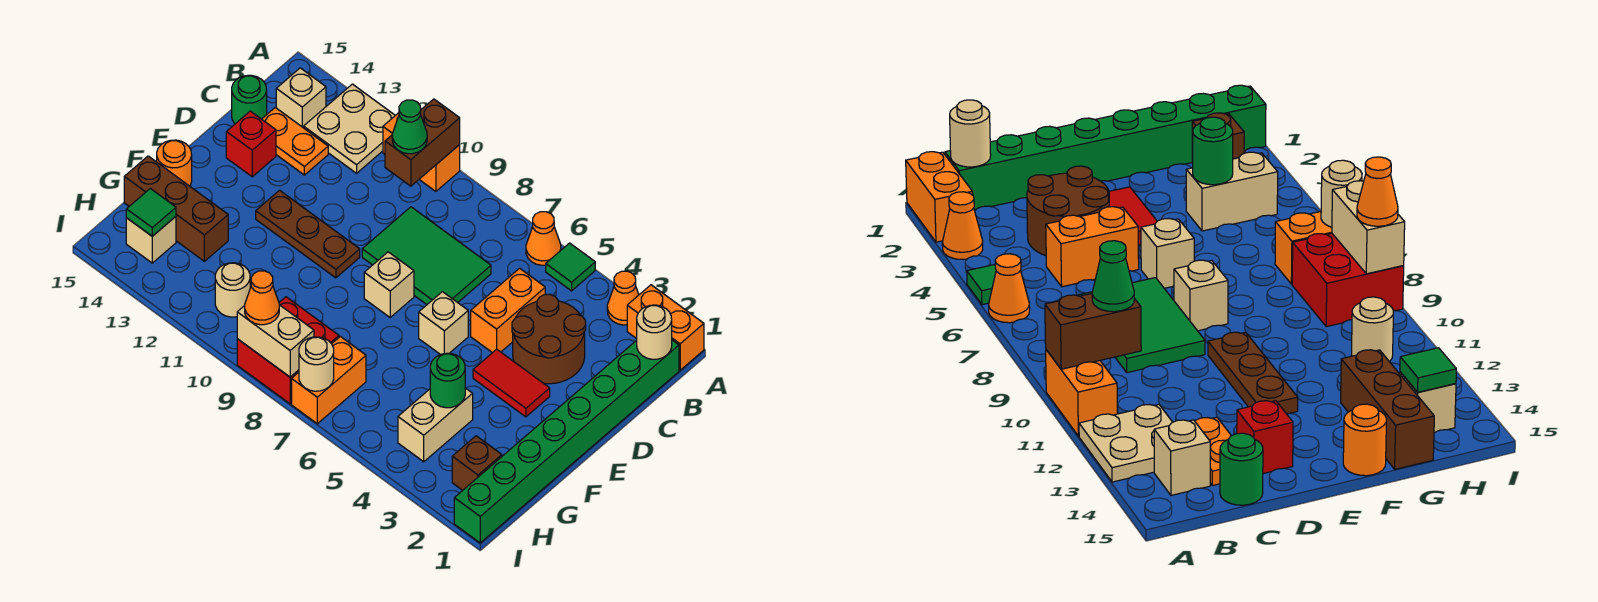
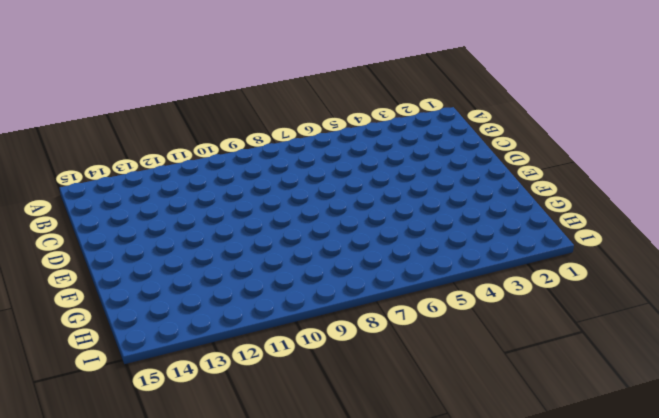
none -> orange brick A1:A2 level 1
none -> orange cone A3 level 1
none -> green tile A5 level 1
none -> orange cone A6 level 1

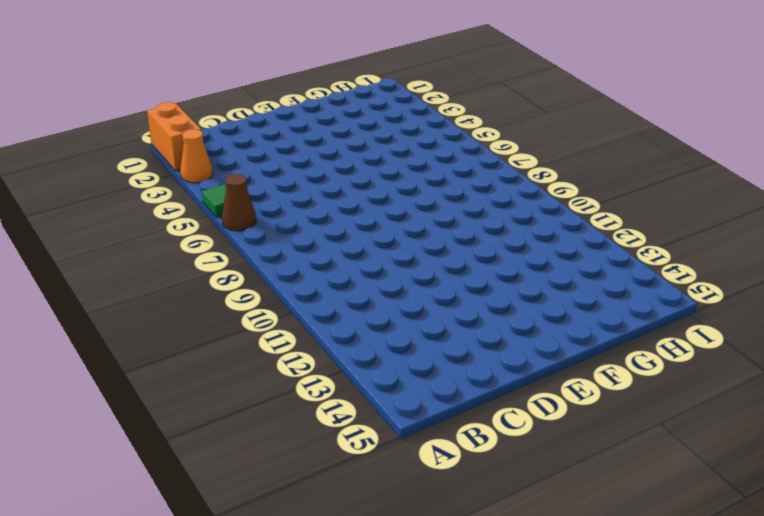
brown cone A6 level 1 -> orange cone A6 level 1
none -> orange brick A10:A11 level 1
none -> tan plate A12:B13 level 1
none -> green brick B1:I1 level 1
none -> tan brick B14 level 1

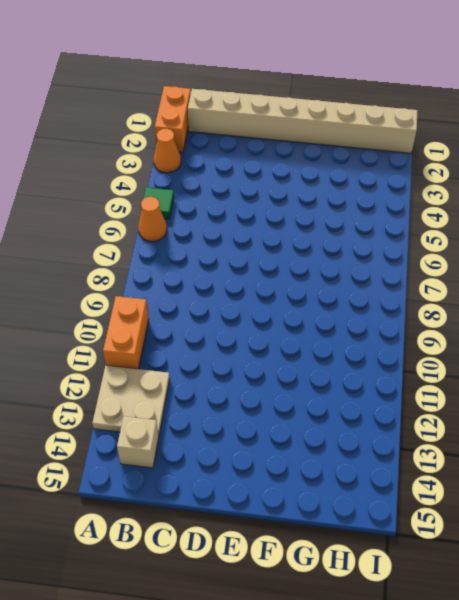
tan brick B1:I1 level 1 -> green brick B1:I1 level 1
none -> brown round brick C3:D4 level 1
none -> orange brick C5:D5 level 1
none -> green tile C7:D9 level 1
none -> orange plate C13:C14 level 1

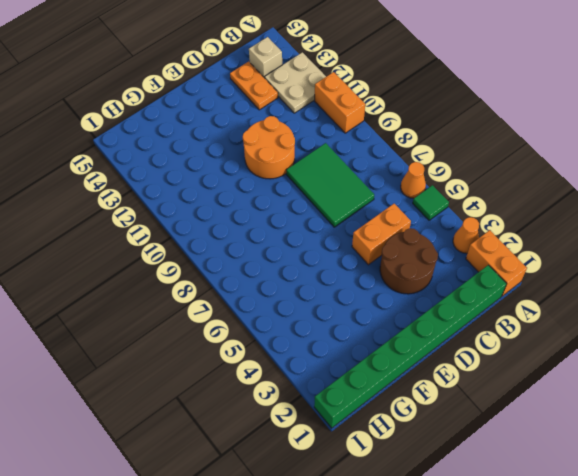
orange round brick D10:E11 level 1 -> brown plate E10:E12 level 1
none -> green round brick C15 level 1
none -> red brick D14 level 1
none -> red tile E3:E4 level 1
none -> tan brick E6 level 1

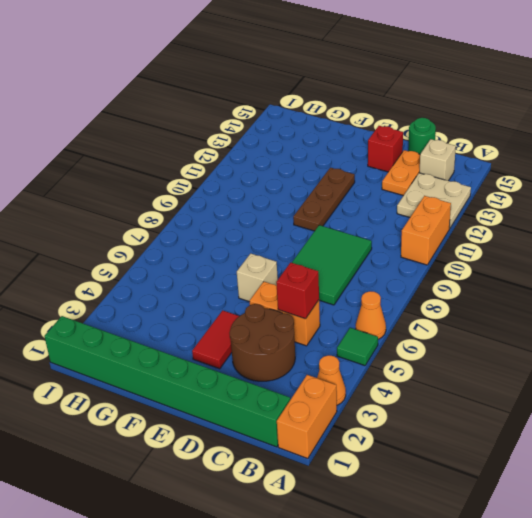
red brick C5 level 2 -> none
none -> tan brick E8 level 1
none -> orange round brick F15 level 1
none -> tan brick G4:H4 level 1
none -> brown brick G13:G15 level 1

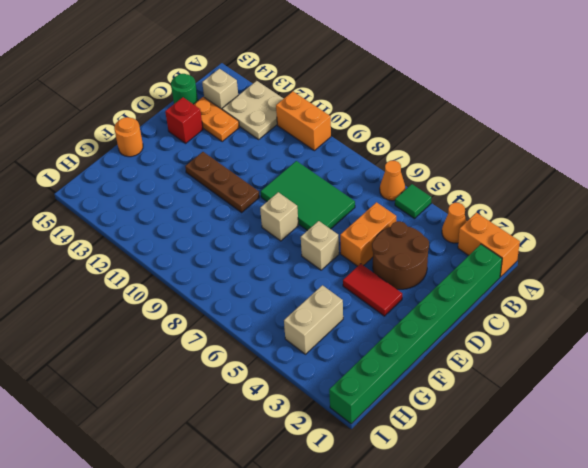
none -> brown brick G13:G15 level 1
none -> brown brick H2 level 1
none -> orange brick H7:I7 level 1
none -> red brick H8:I9 level 1

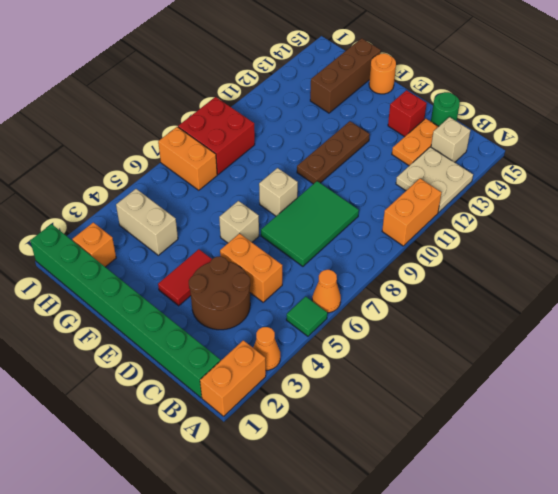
orange brick H2 level 1 -> brown brick H2 level 1
none -> tan round brick H11 level 1
none -> tan brick H14 level 1
none -> brown brick A10:B10 level 2
none -> tan round brick B1 level 2

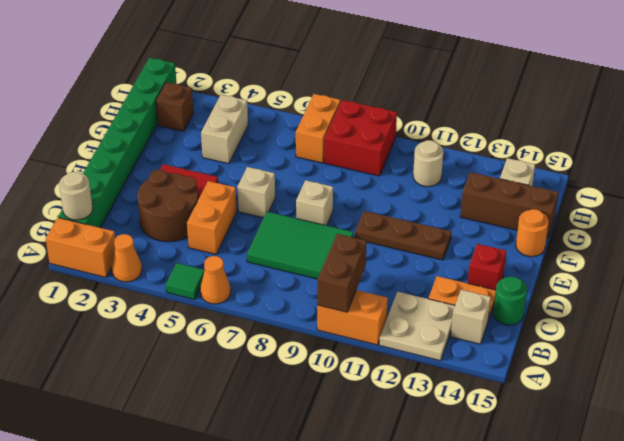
none -> green round brick G4 level 2
none -> green tile H14 level 2
none -> tan round brick I7 level 2
none -> tan brick I8:I9 level 2

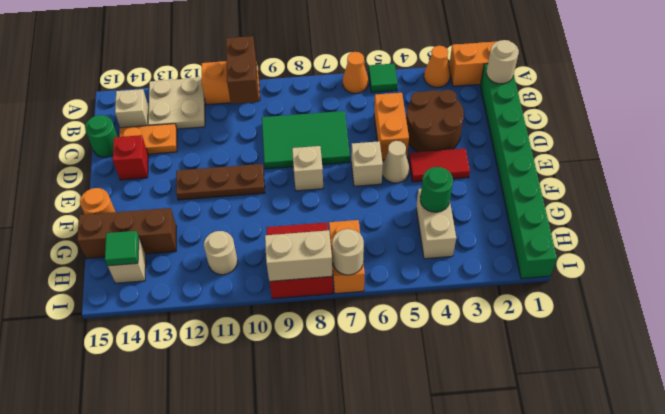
tan cone E5 level 1 -> none
none -> brown brick H2 level 1
none -> green cone B10 level 3
none -> orange cone I9 level 3

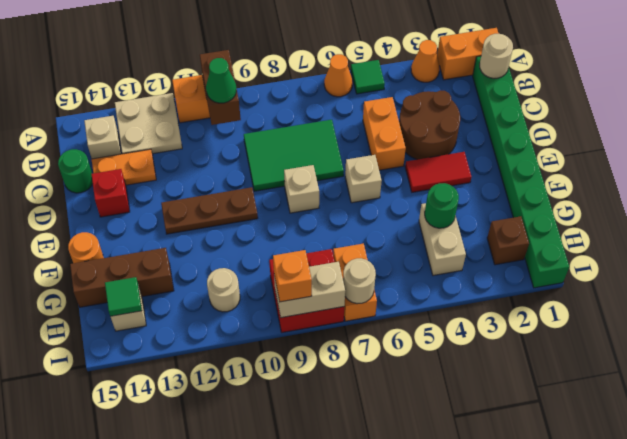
orange brick I9 level 3 -> orange cone I9 level 3

